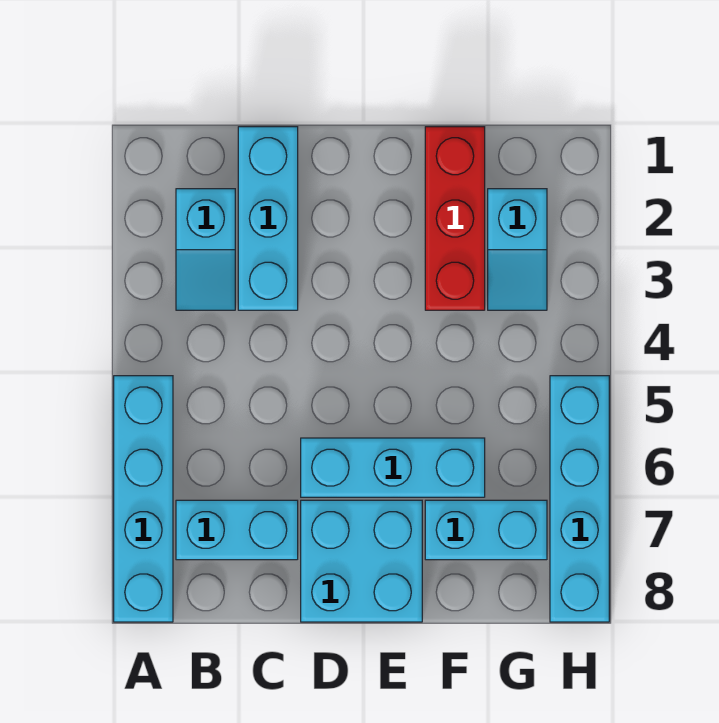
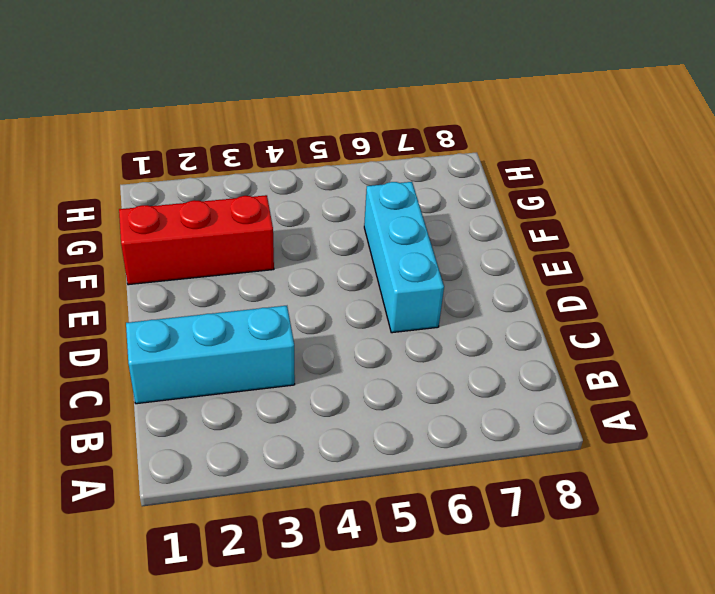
none -> cyan brick A5:A8 level 1
none -> cyan slope B2:B3 level 1 top 2

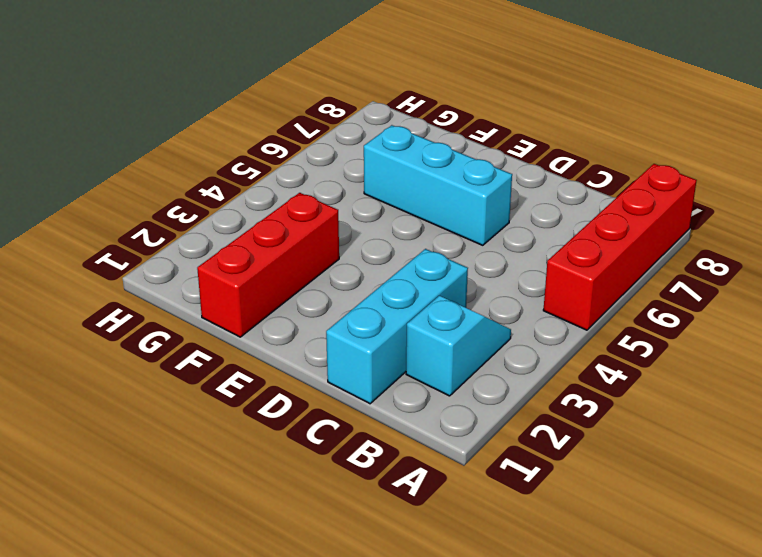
red brick A5:A8 level 1 -> cyan brick A5:A8 level 1
none -> cyan brick B7:C7 level 1
none -> cyan brick D7:E8 level 1

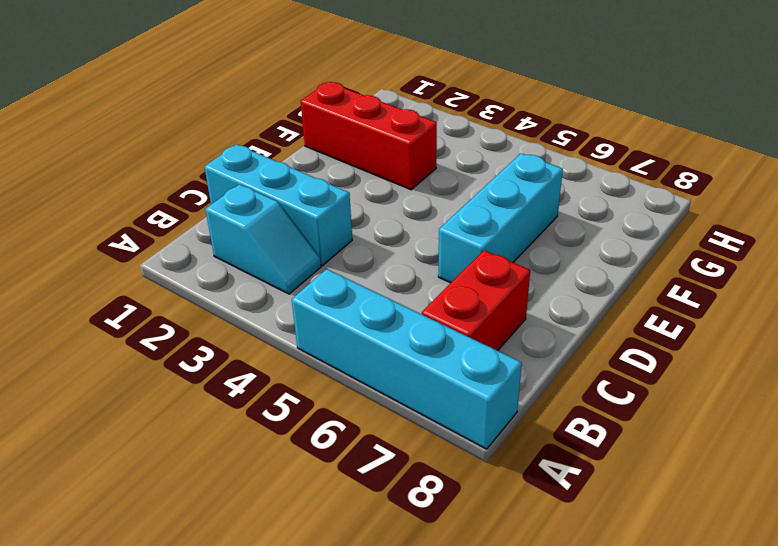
red brick B7:C7 level 1 -> cyan brick B7:C7 level 1
none -> cyan brick D7:E8 level 1
none -> cyan brick F7:G7 level 1

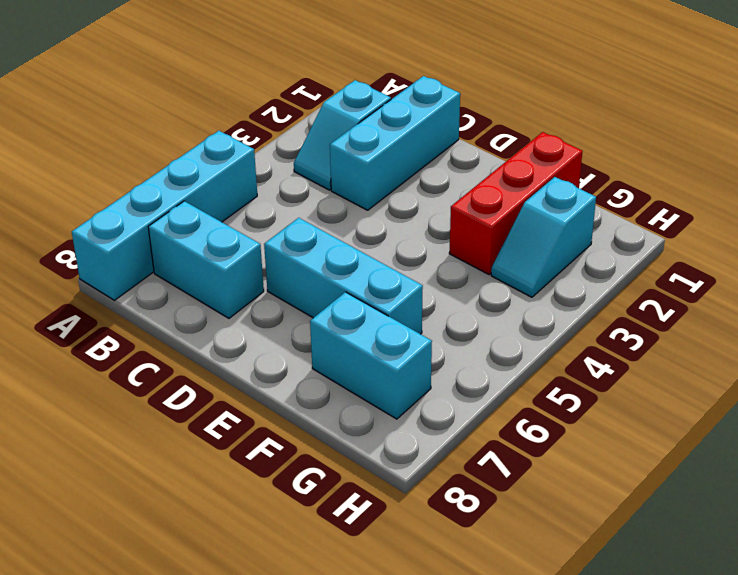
none -> cyan brick D7:E8 level 1
none -> cyan brick H5:H8 level 1

